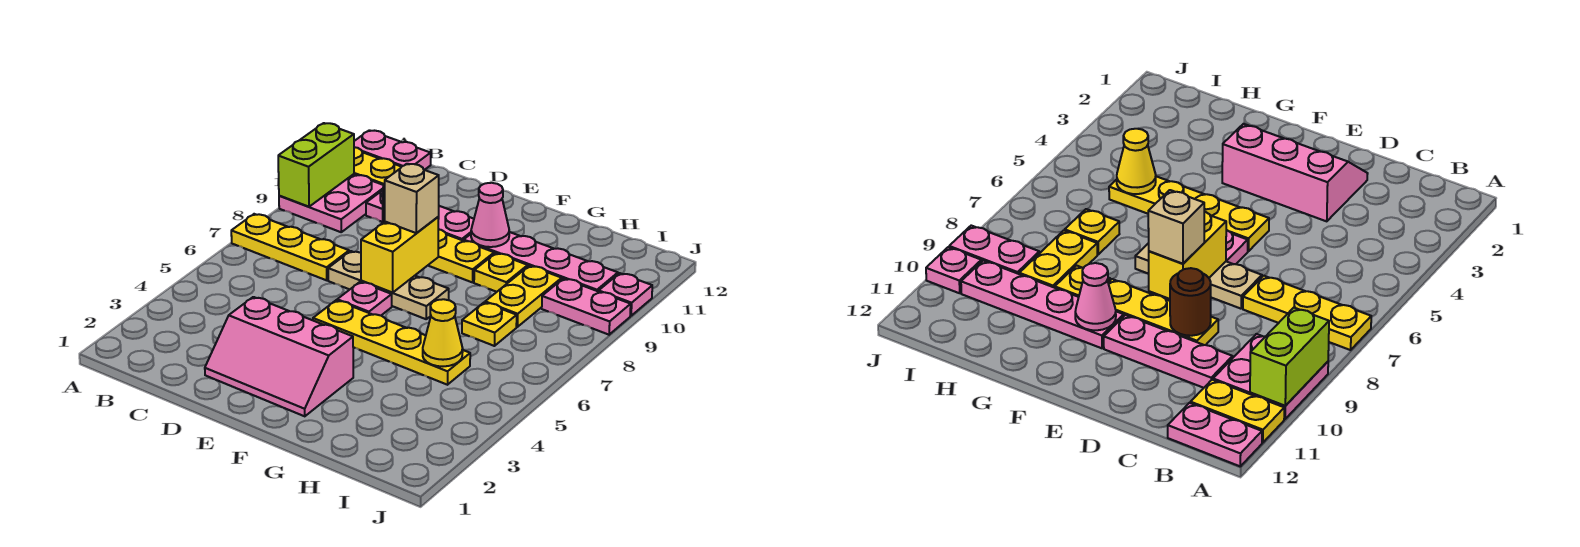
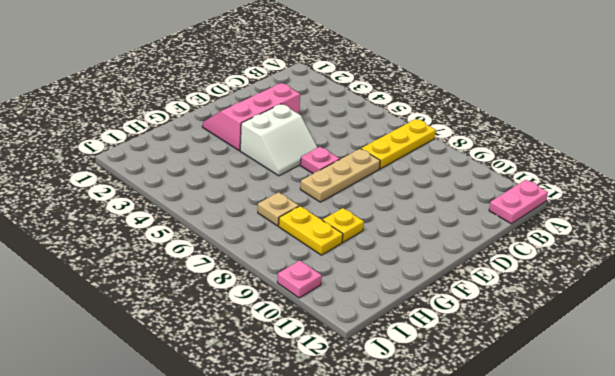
white slope E4:F5 level 1 top 4 -> yellow plate E5:H5 level 1
tan plate H7 level 1 -> yellow plate H7 level 1
none -> pink plate A9:B10 level 1
none -> yellow plate A11:B11 level 1
none -> pink plate C10:E10 level 1

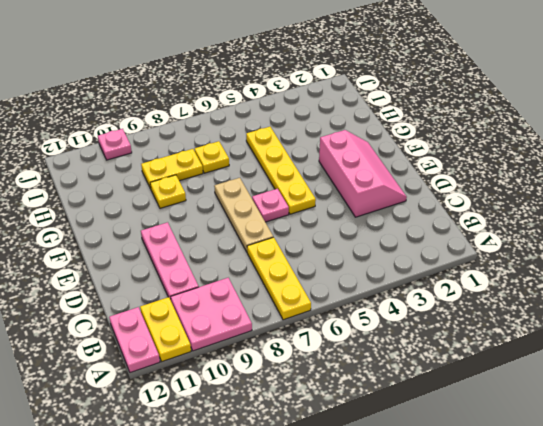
none -> yellow plate D9:F9 level 1
none -> pink plate F10:I10 level 1
none -> pink plate I9:J9 level 1

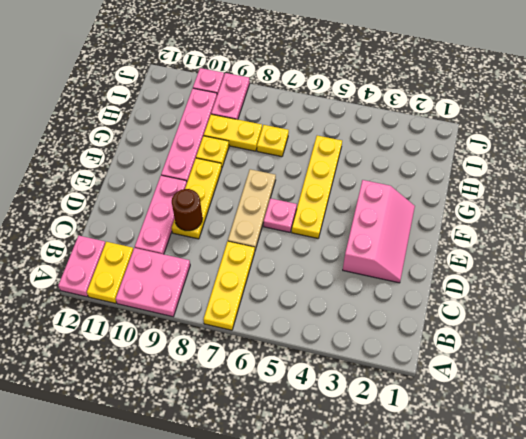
none -> lime brick A9:A10 level 2
none -> yellow brick E7:E8 level 2
none -> pink cone F10 level 2

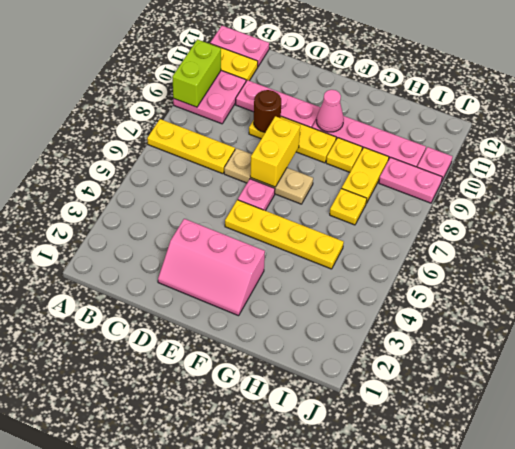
none -> yellow cone H5 level 2
none -> tan brick E8 level 3

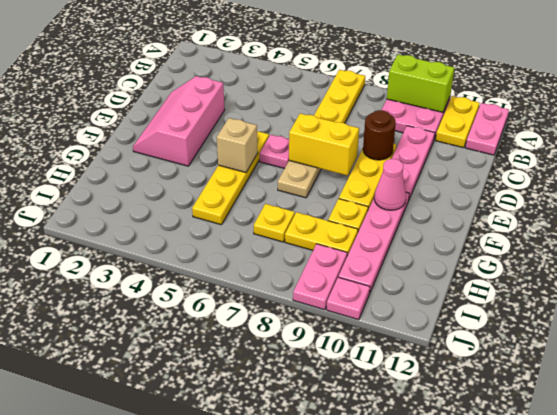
tan brick F5 level 2 -> tan brick E8 level 3
none -> yellow cone H5 level 2

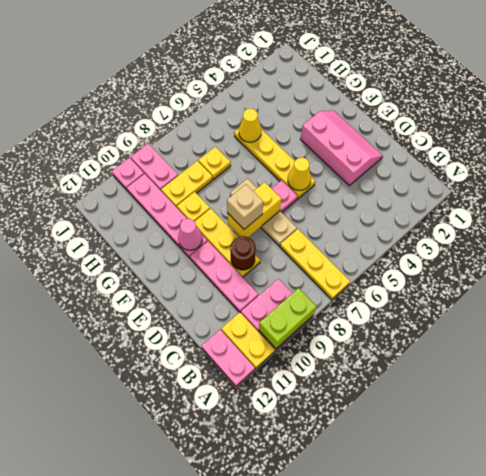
yellow cone E5 level 2 -> none

